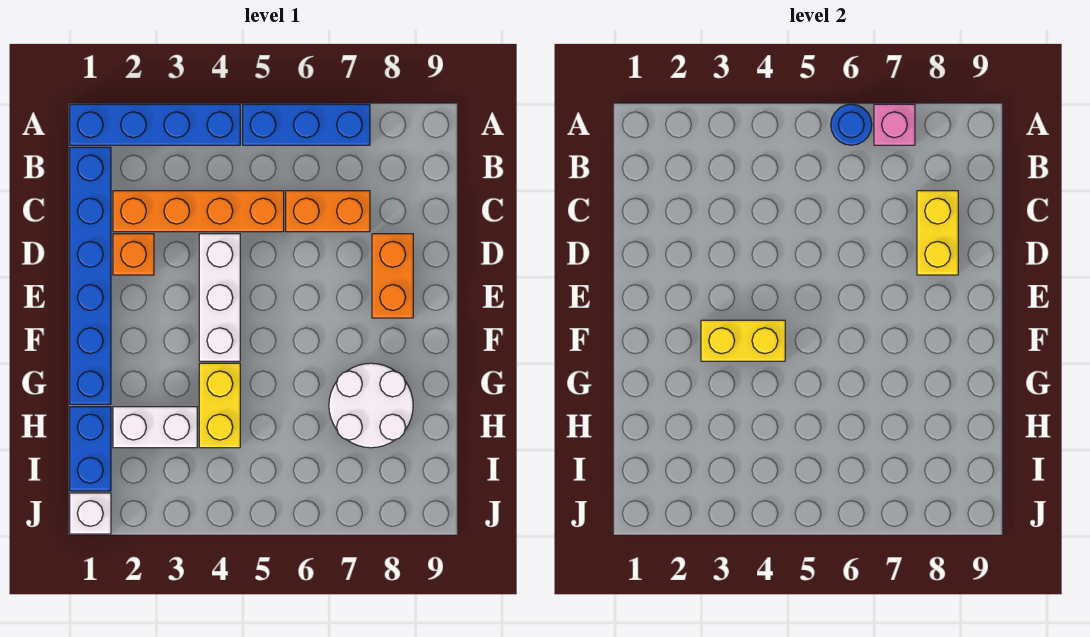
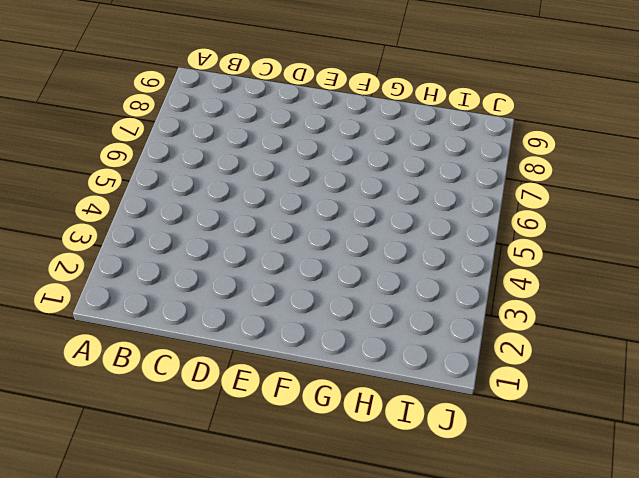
none -> blue brick A1:A4 level 1
none -> blue brick A5:A7 level 1
none -> blue brick B1:G1 level 1

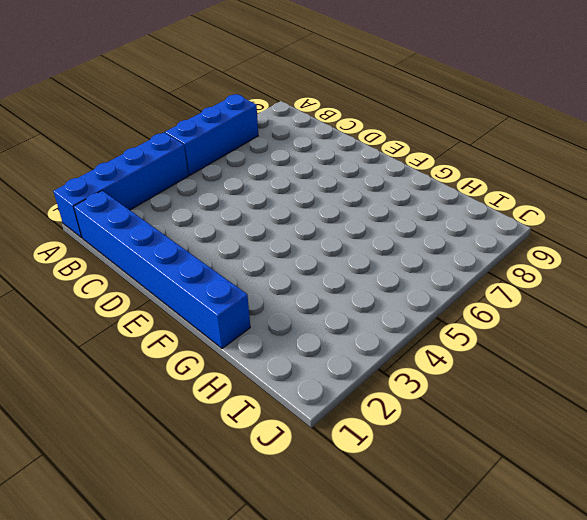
none -> orange brick C2:C5 level 1
none -> orange brick C6:C7 level 1
none -> orange brick D2 level 1

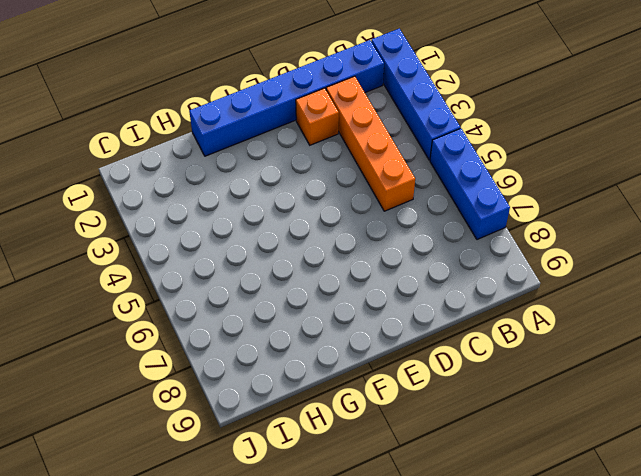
none -> orange brick C6:C7 level 1
none -> white brick D4:F4 level 1
none -> orange brick D8:E8 level 1

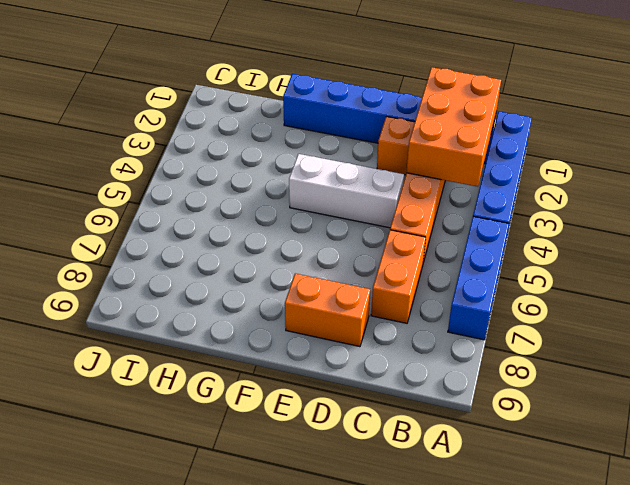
orange brick B1:C3 level 2 -> none
none -> yellow brick G4:H4 level 1
none -> white round brick G7:H8 level 1
none -> blue brick H1:I1 level 1

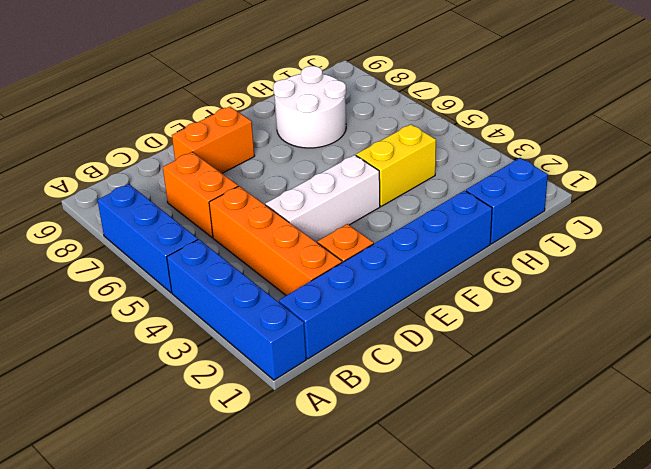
none -> white brick H2:H3 level 1
none -> white brick J1 level 1
none -> blue round brick A6 level 2

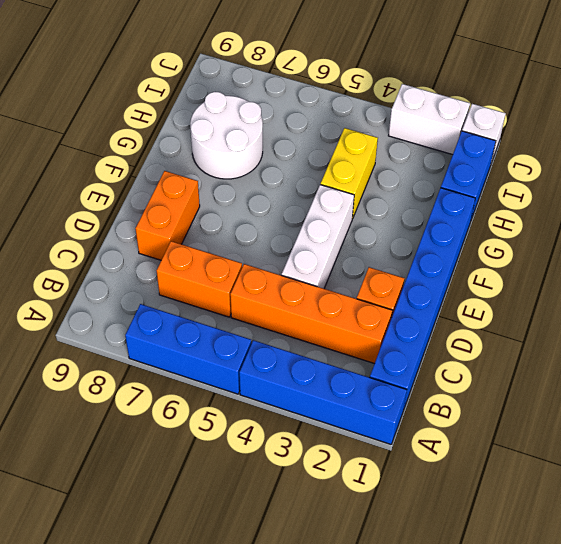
white brick J2:J3 level 1 -> white brick H2:H3 level 1
none -> blue round brick A6 level 2
none -> pink brick A7 level 2
none -> yellow brick C8:D8 level 2

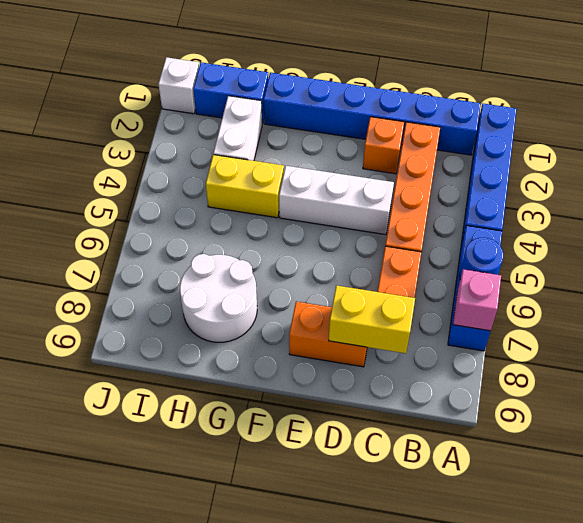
none -> yellow brick F3:F4 level 2

